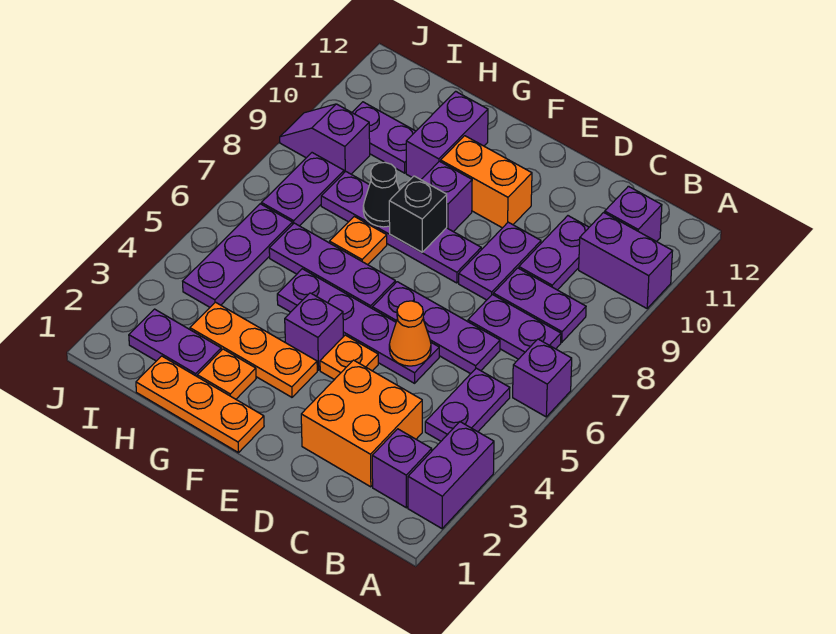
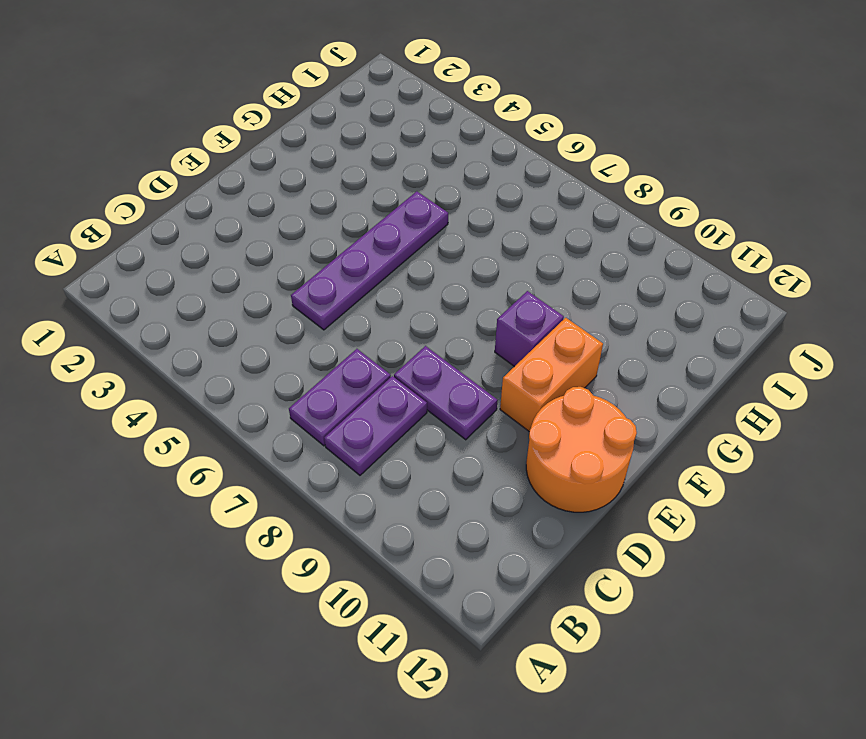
orange round brick D11:E12 level 1 -> none
none -> purple brick A2:A3 level 1
none -> purple brick A6 level 1
none -> purple brick A10:B10 level 1
none -> purple brick B2 level 1

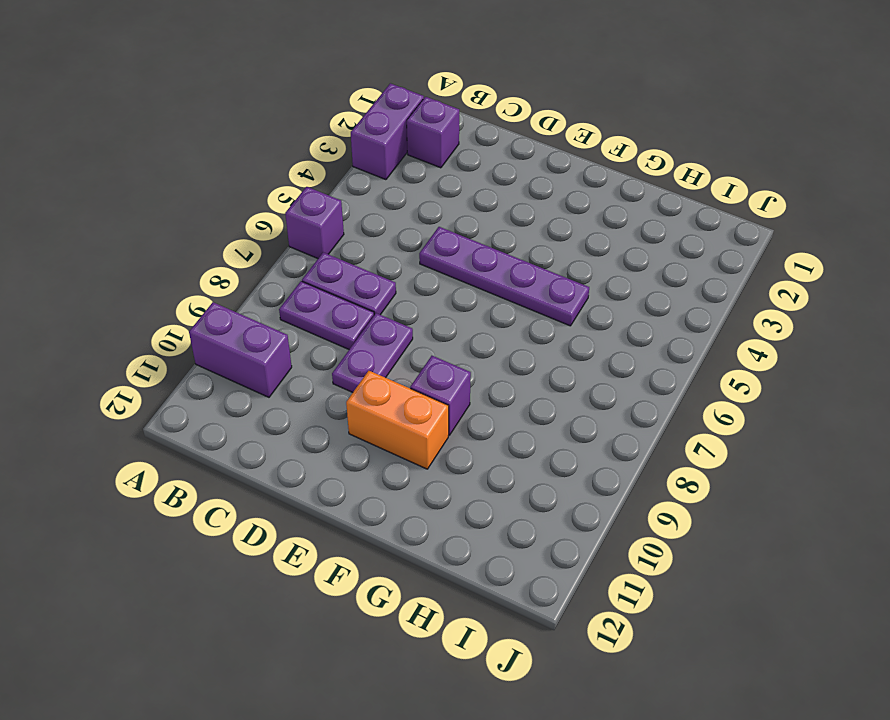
none -> purple plate B4:B5 level 1
none -> purple brick B11 level 1
none -> orange brick C2:D3 level 1
none -> purple plate C6:E6 level 1

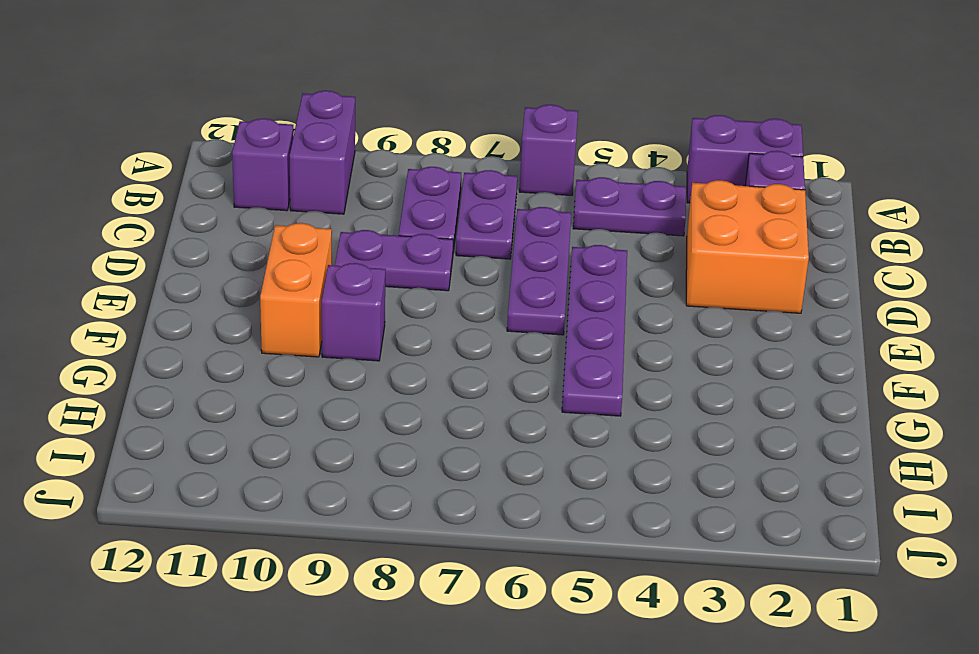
none -> purple plate C9:C10 level 1
none -> orange plate E4 level 1
none -> purple plate E8:H8 level 1
none -> orange plate F1:H1 level 1

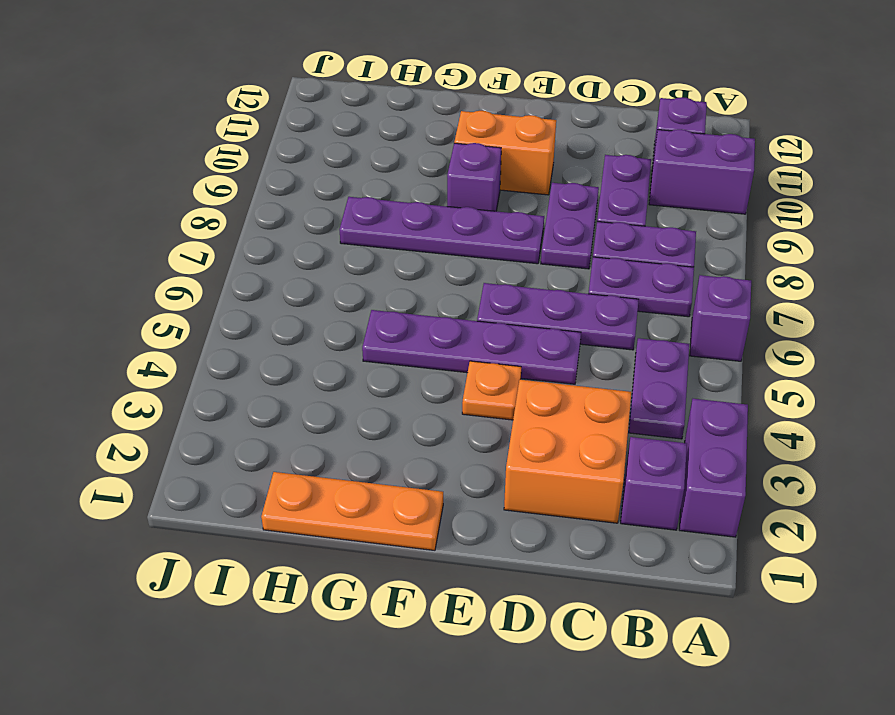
none -> orange plate F3:H3 level 1
none -> purple brick F4 level 1
none -> purple plate F6:H6 level 1
none -> orange plate G2 level 1

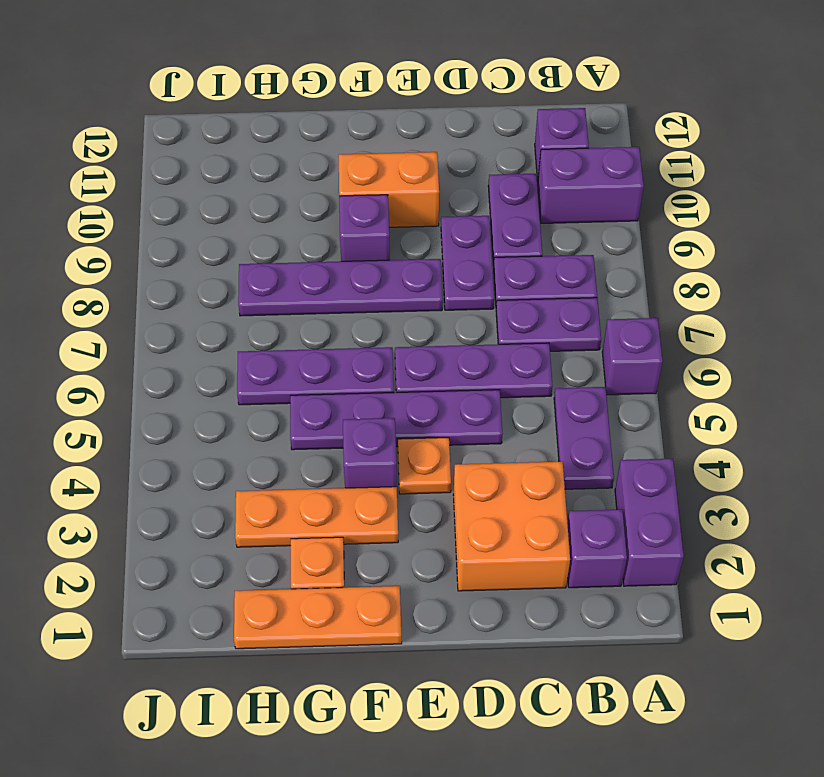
none -> orange plate G7 level 1
none -> purple brick G10:G11 level 1
none -> purple plate H2:I2 level 1
none -> purple plate H10:I10 level 1

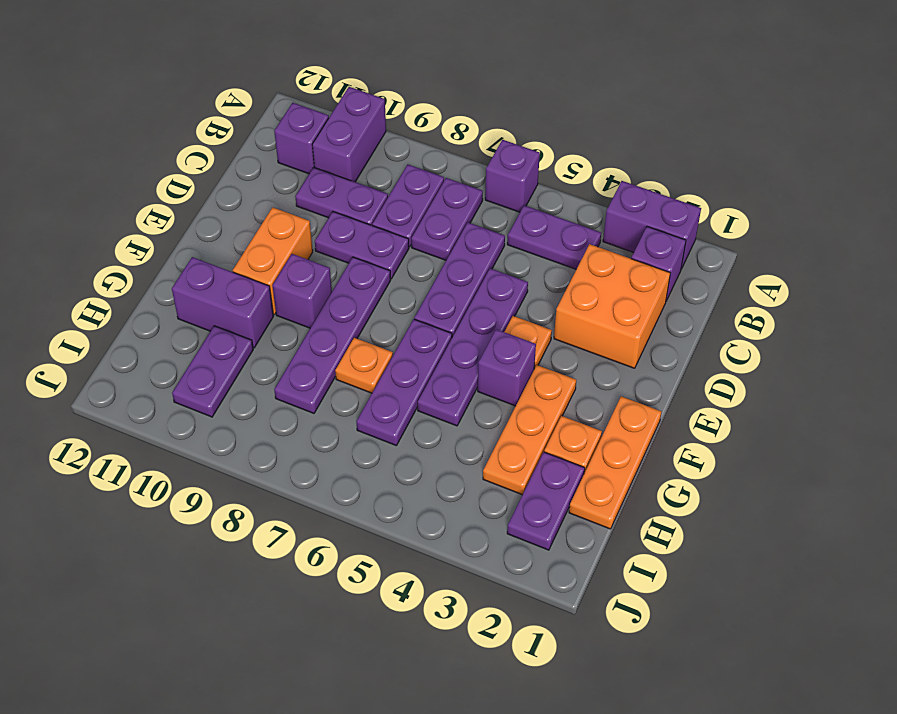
none -> purple plate I4:I6 level 1
none -> purple plate I7:I8 level 1
none -> purple slope I9:J9 level 1 top I
none -> orange cone D5 level 2

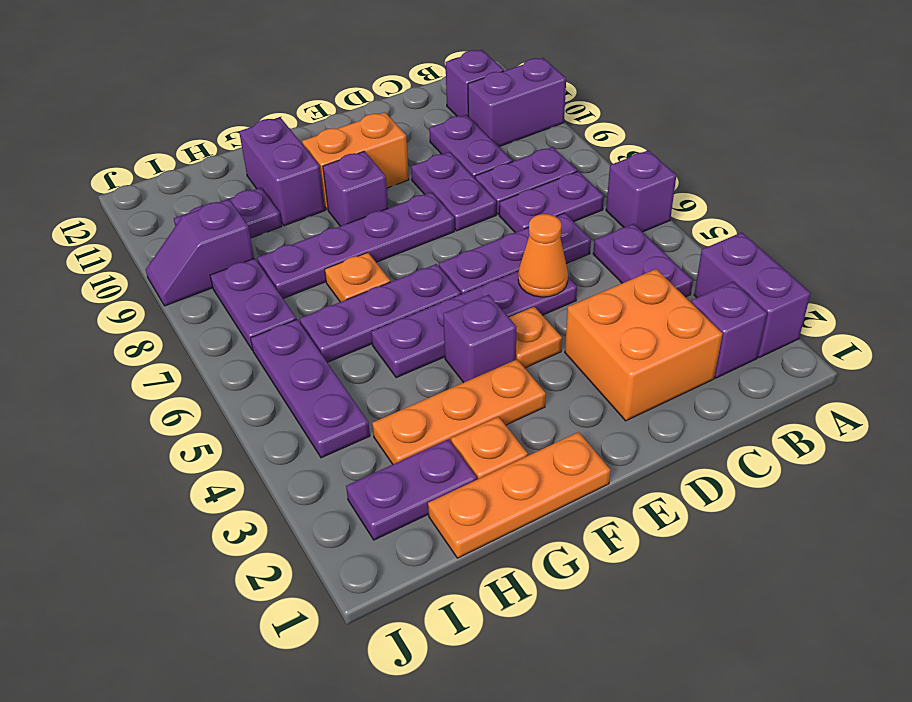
none -> black brick F8 level 2
none -> black cone G8 level 2

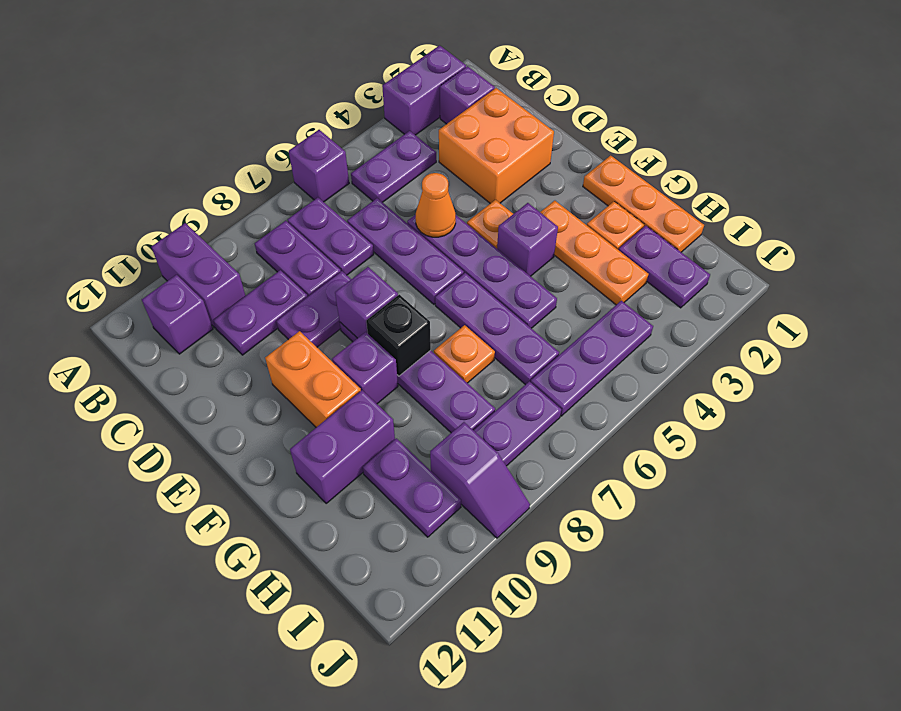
purple brick E8 level 2 -> none
none -> black cone G8 level 2

